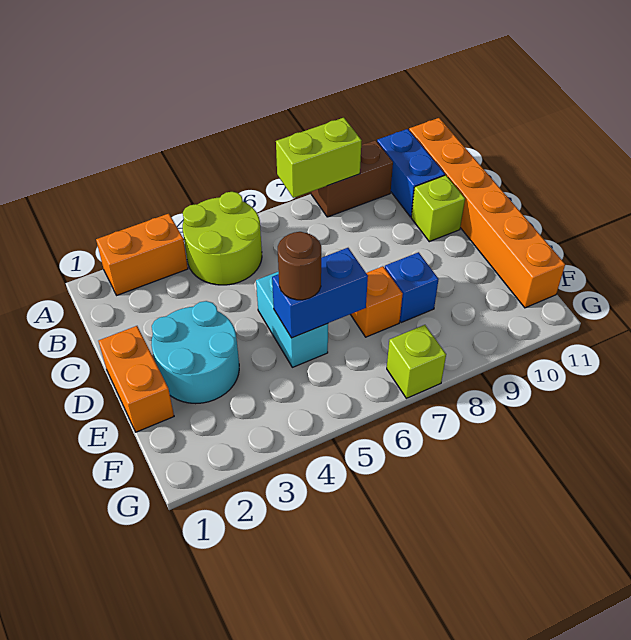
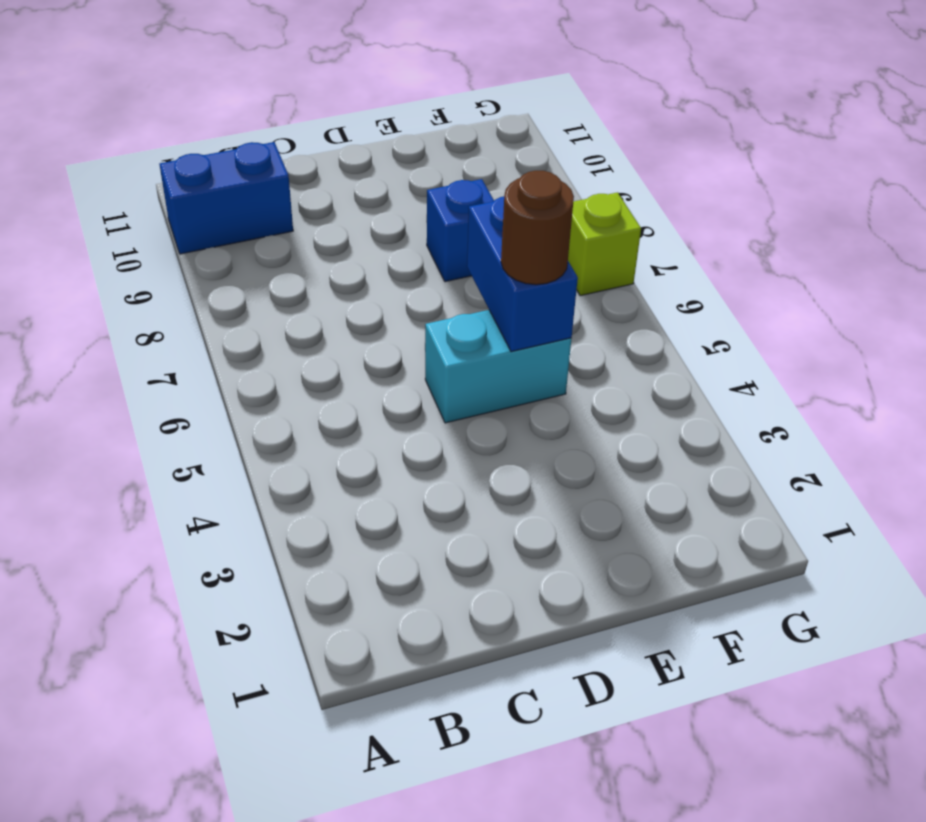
none -> orange brick A2:A3 level 1
none -> lime round brick A4:B5 level 1
none -> brown brick A8:A9 level 1

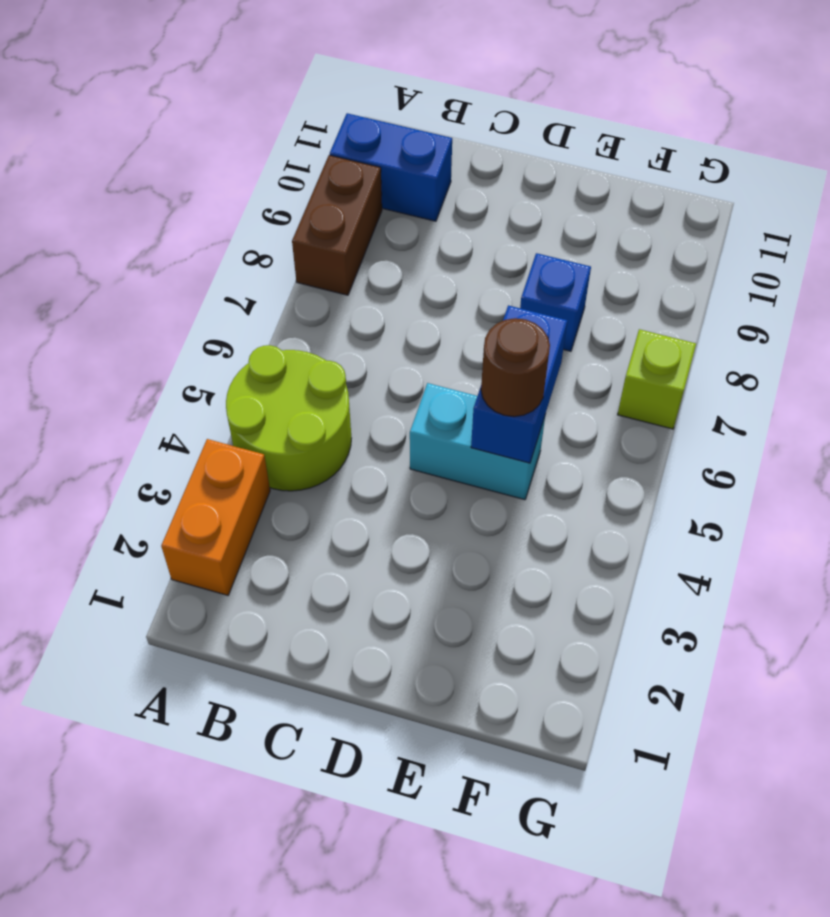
none -> orange brick A11:F11 level 1
none -> lime brick C10 level 1
none -> orange brick D1:E1 level 1

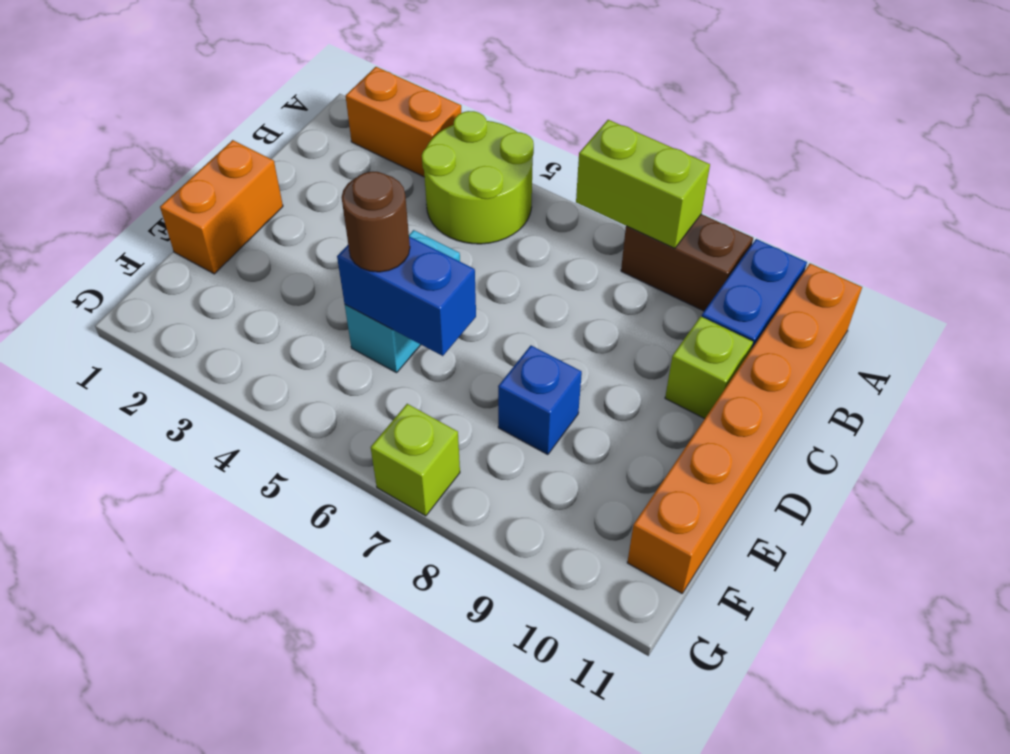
none -> cyan round brick D2:E3 level 1
none -> orange brick E7 level 1

